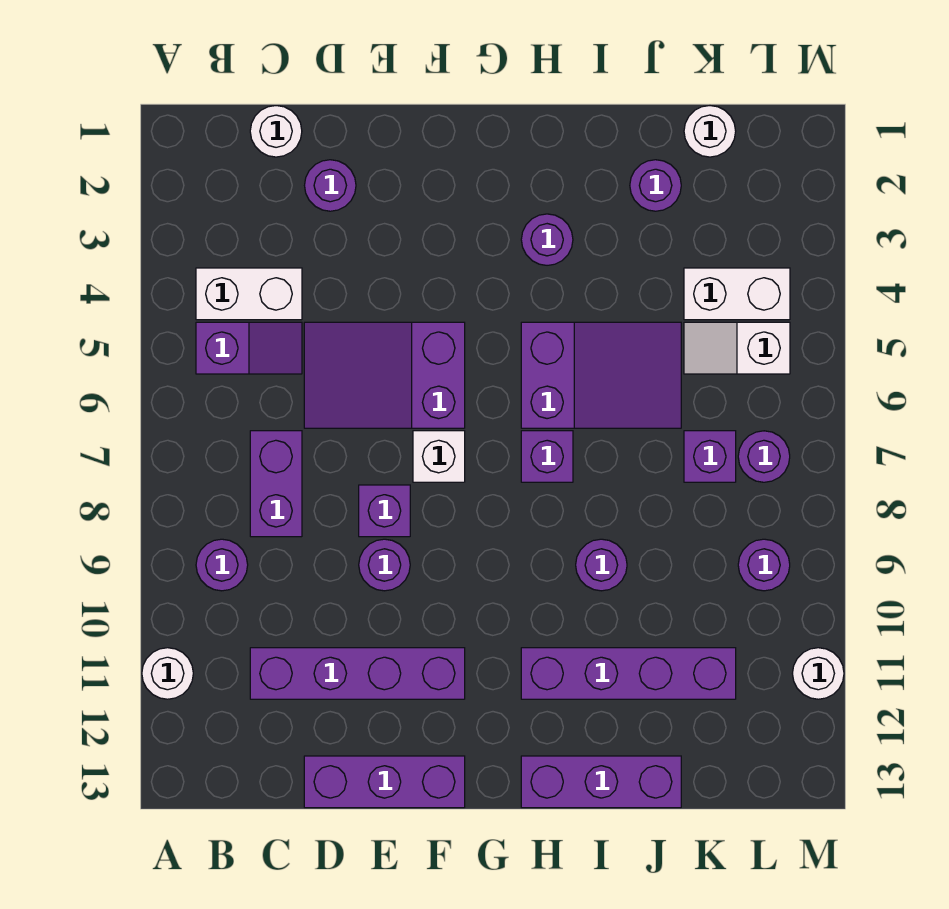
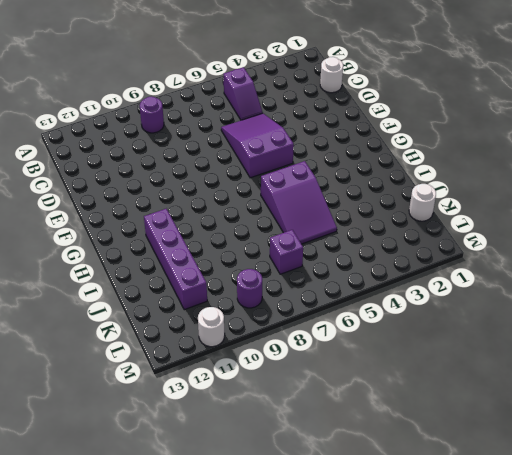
none -> white round brick A11 level 1
none -> white brick B4:C4 level 1
none -> purple brick C7:C8 level 1

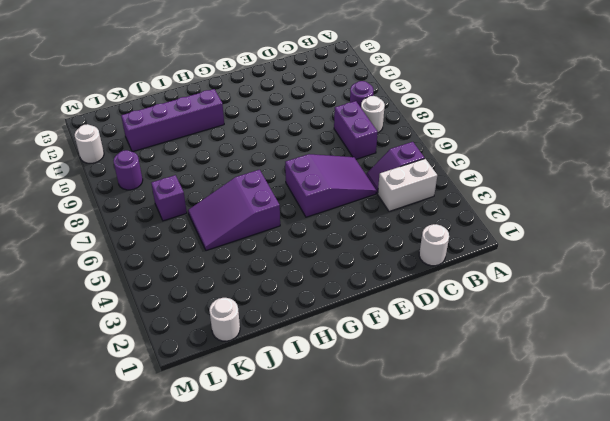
white round brick B8 level 1 -> white round brick A11 level 1
none -> purple brick C11:F11 level 1
none -> purple round brick D2 level 1
none -> purple brick D13:F13 level 1

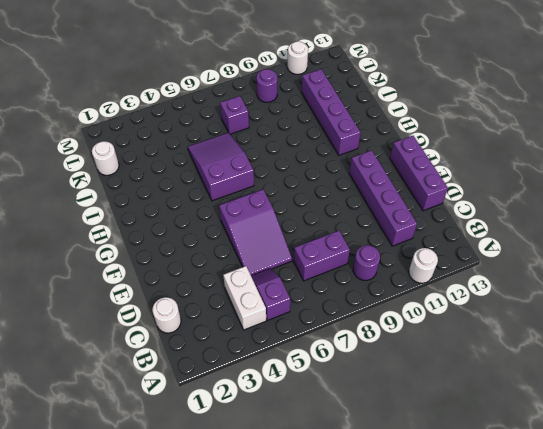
none -> purple round brick D2 level 1
none -> purple brick E8 level 1
none -> purple round brick E9 level 1

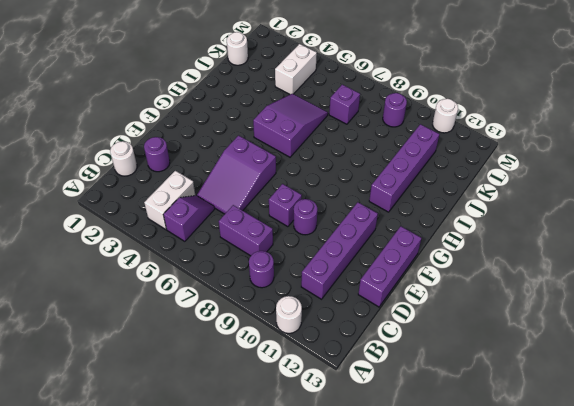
none -> white brick F7 level 1
none -> purple round brick H3 level 1
none -> purple brick H7 level 1

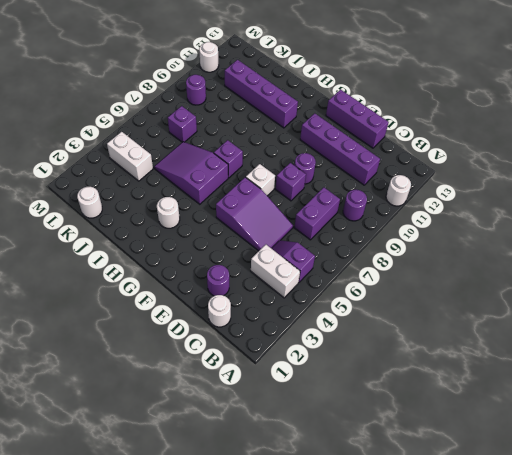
white round brick H3 level 1 -> purple round brick H3 level 1
none -> purple brick H13:J13 level 1
none -> purple round brick I9 level 1
none -> purple round brick J2 level 1

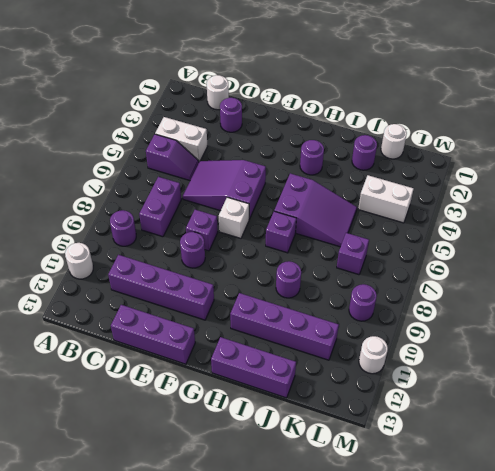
none -> white slope K5:L5 level 1 top L
none -> purple round brick L7 level 1

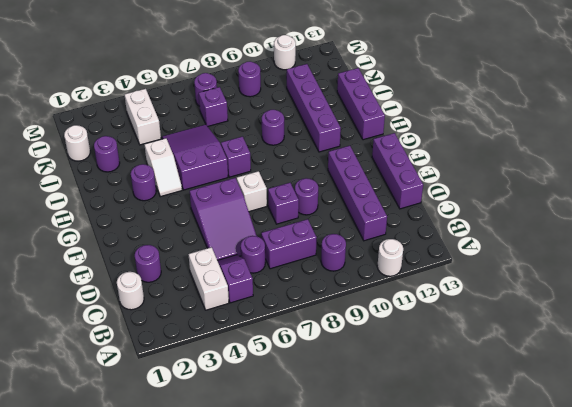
purple round brick C6 level 1 -> none
white slope H4:I4 level 1 top I -> white slope K5:L5 level 1 top L

